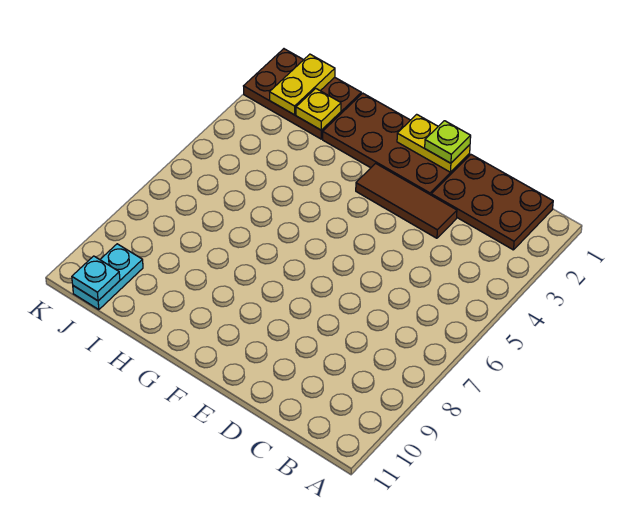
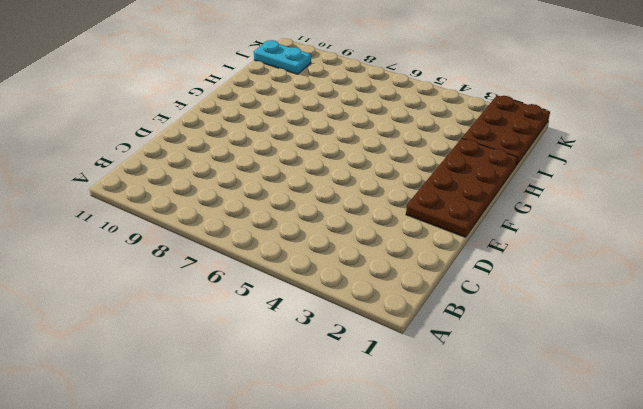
none -> brown plate B1:D2 level 1
none -> brown tile D3:F3 level 1

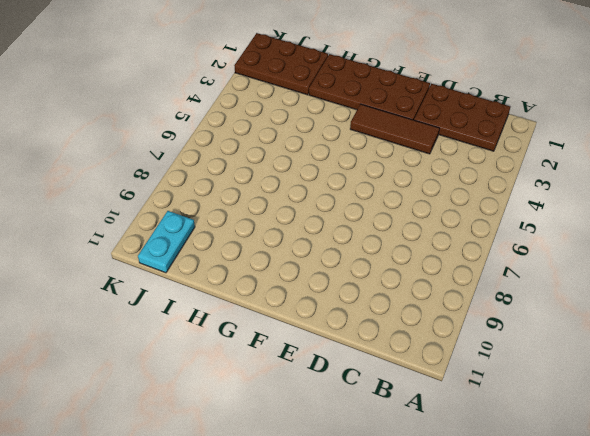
none -> yellow plate E1:F1 level 2
none -> yellow plate I2 level 2

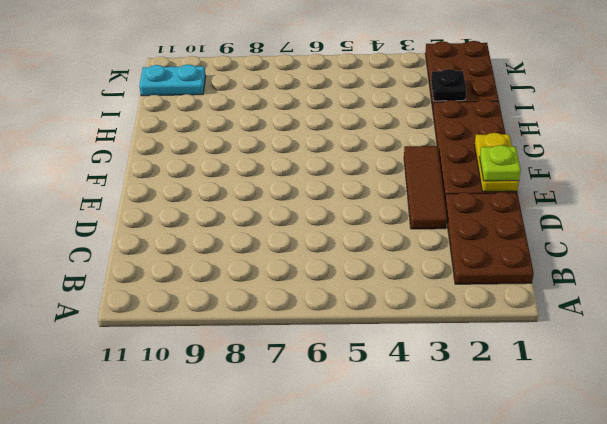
black plate I2 level 2 -> yellow plate I2 level 2
none -> yellow plate J1:J2 level 2
none -> cyan plate J11 level 2

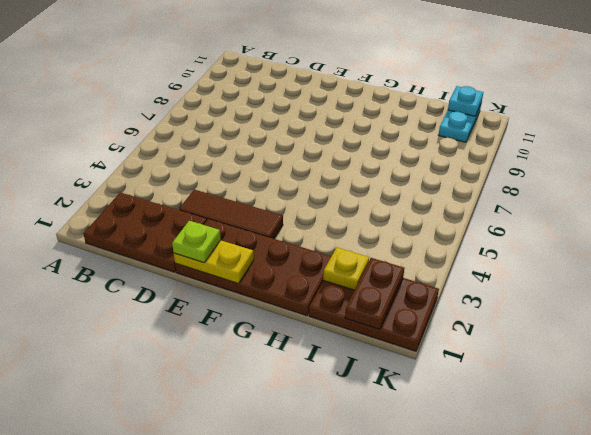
brown plate J1:J2 level 2 -> yellow plate J1:J2 level 2

